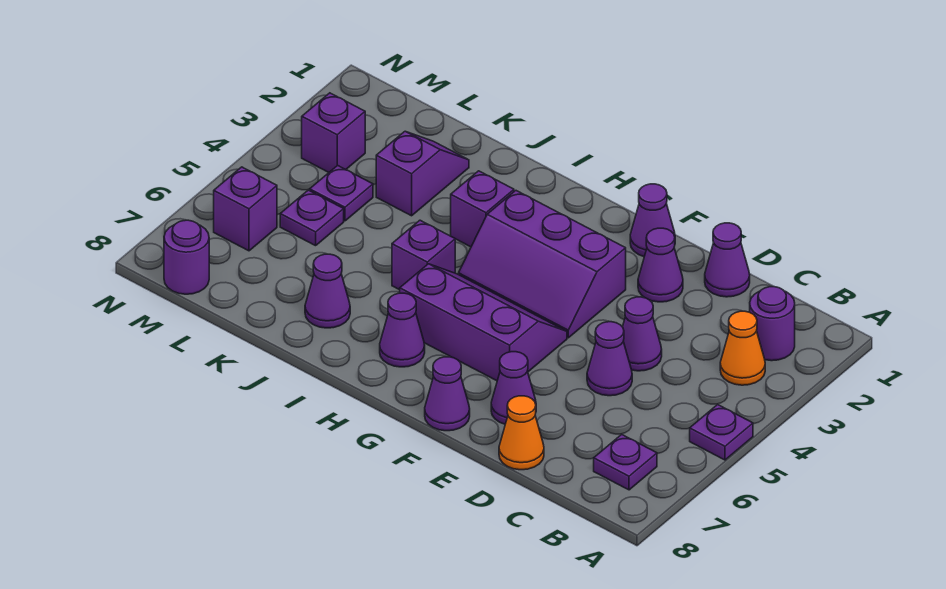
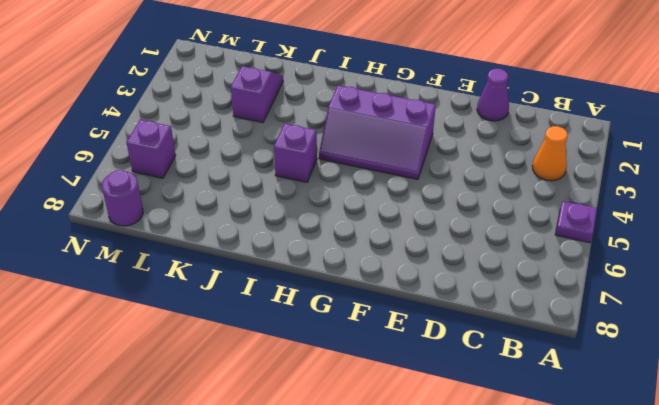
none -> purple round brick B2 level 1
none -> purple plate B7 level 1
none -> purple cone D4 level 1

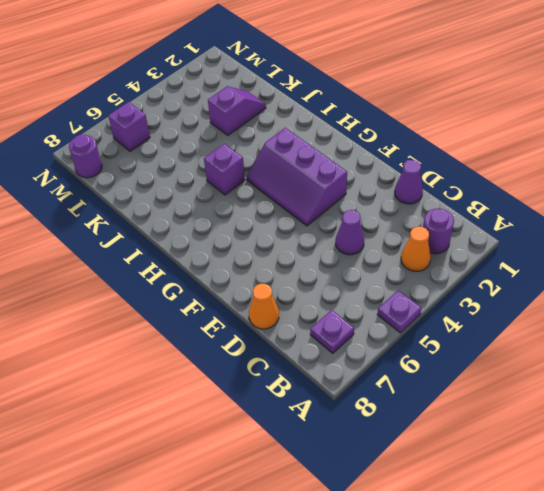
none -> purple cone D5 level 1
none -> purple cone E2 level 1
none -> purple cone E7 level 1

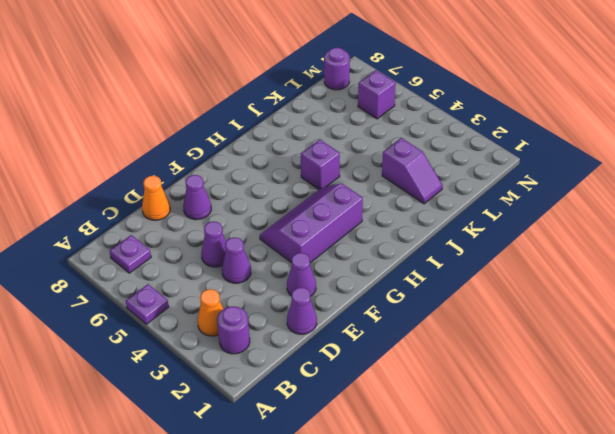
none -> purple cone F1 level 1
none -> purple slope F5:H6 level 1 top 6
none -> purple cone F8 level 1

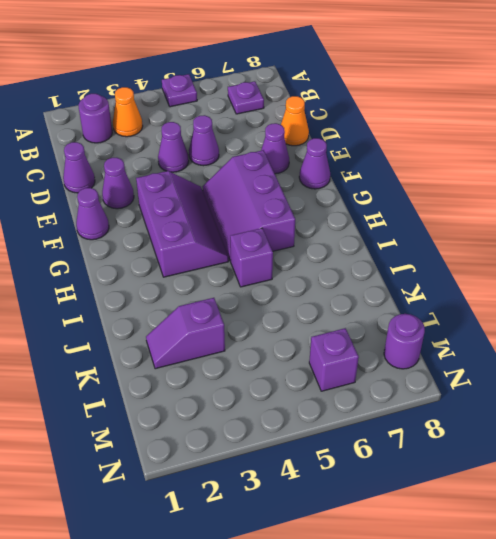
none -> purple cone H7 level 1
none -> purple brick I3 level 1
none -> purple cone J7 level 1

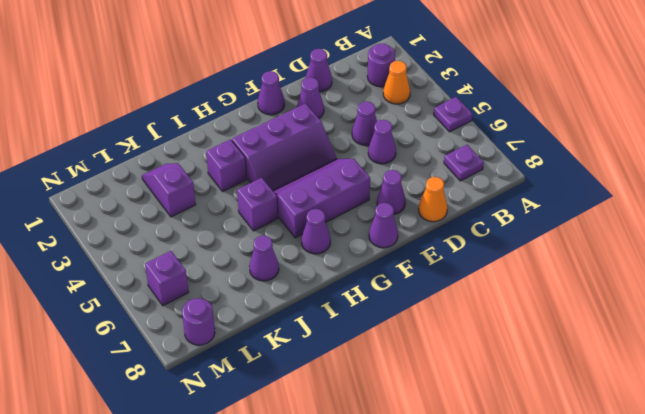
none -> purple plate L4 level 1
none -> purple plate L5 level 1
none -> purple brick M3 level 1

